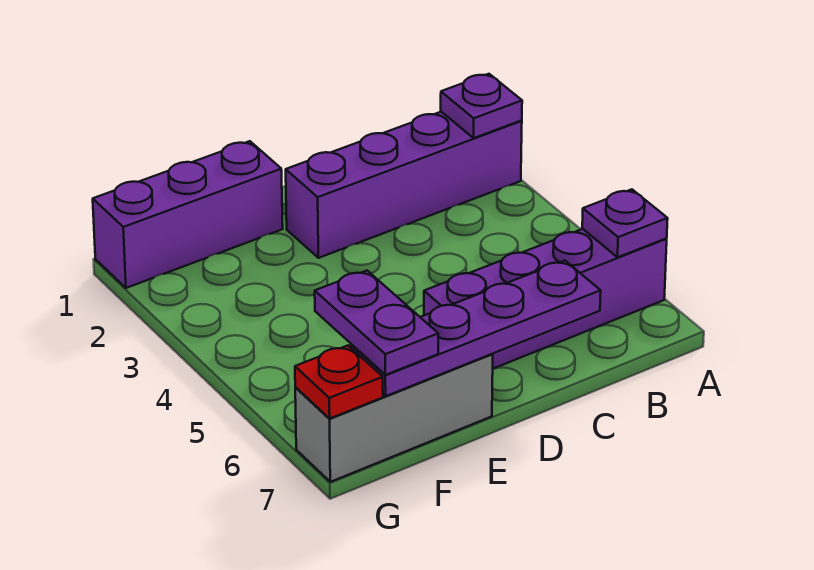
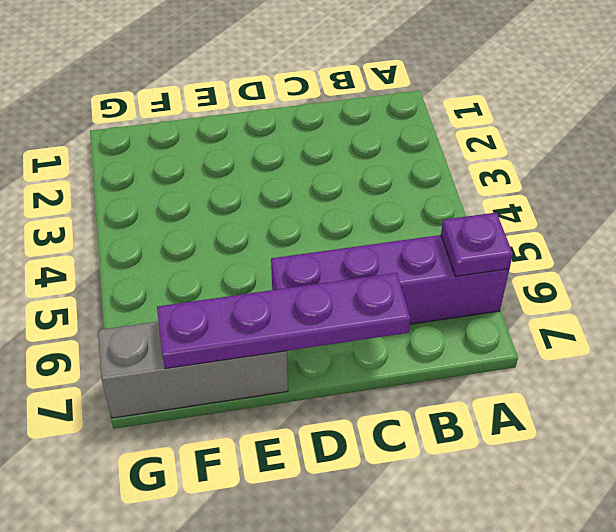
none -> purple brick A2:D2 level 1
none -> purple brick E1:G1 level 1

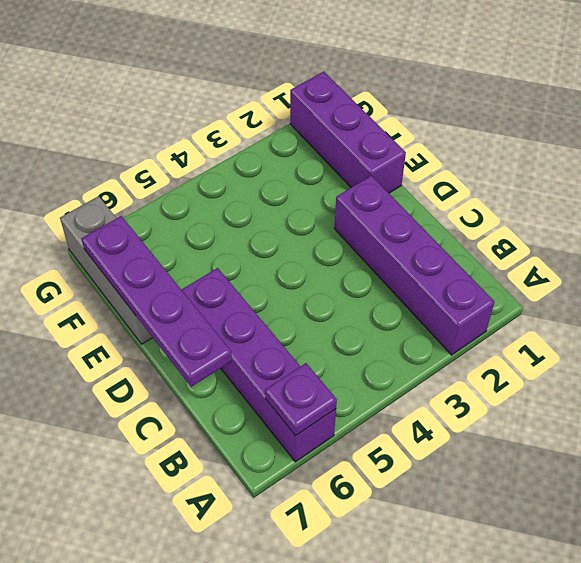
none -> purple plate A2 level 2
none -> red plate G7 level 2

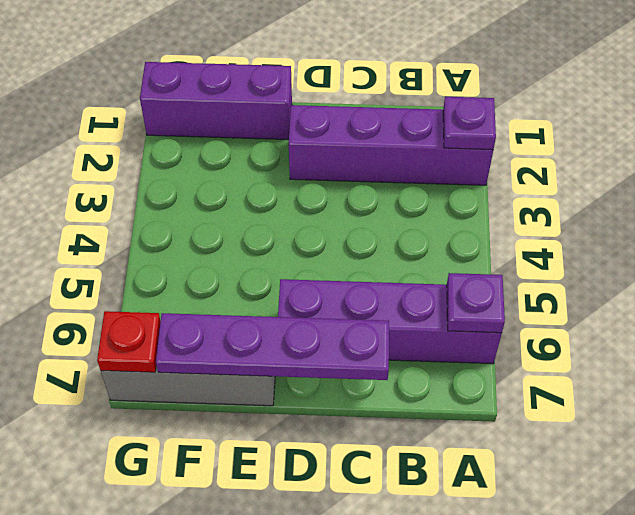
none -> purple plate F6:F7 level 3

